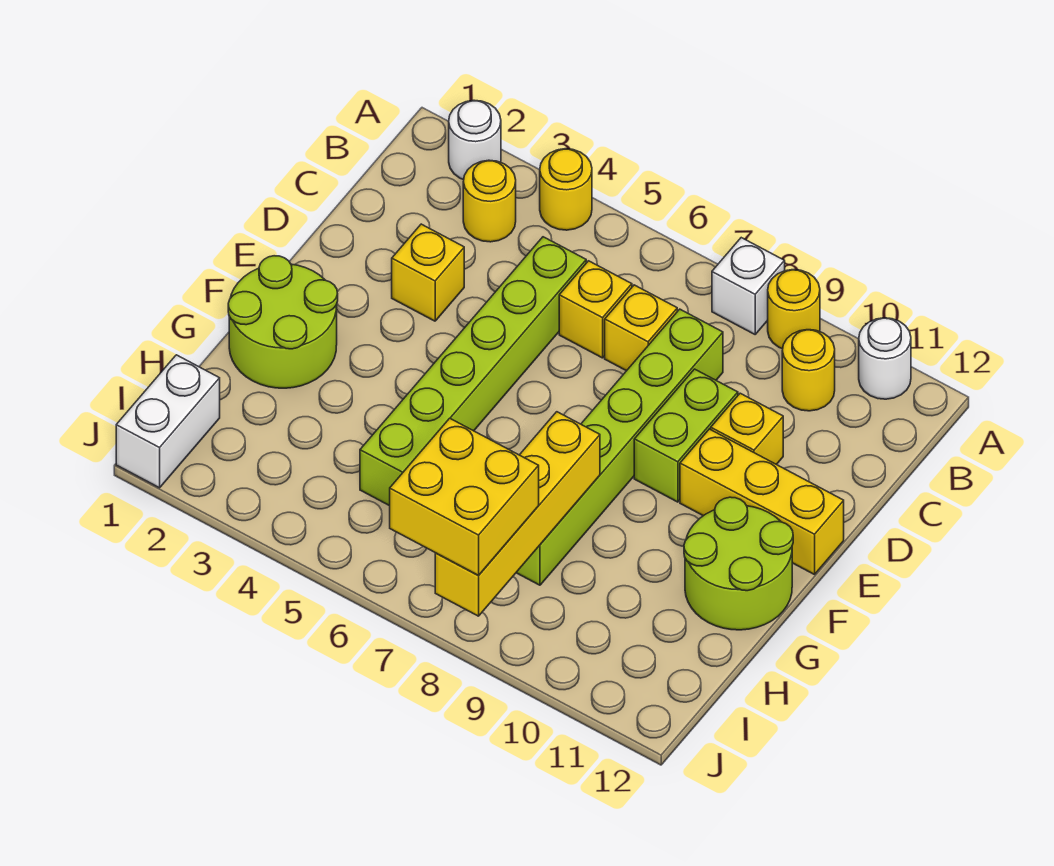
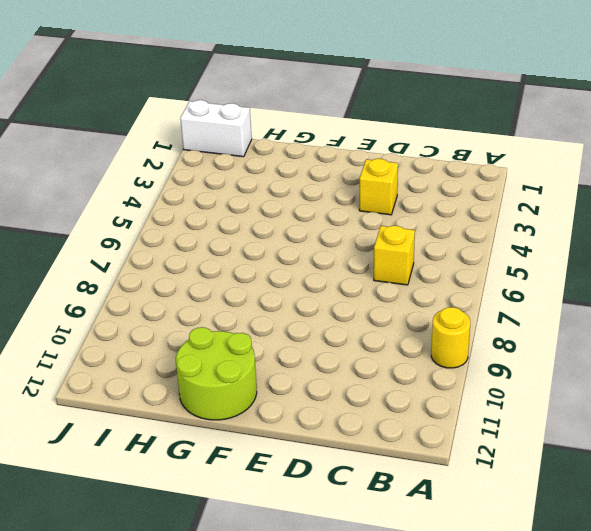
none -> white round brick A2 level 1
none -> yellow round brick A4 level 1
none -> white brick A8 level 1

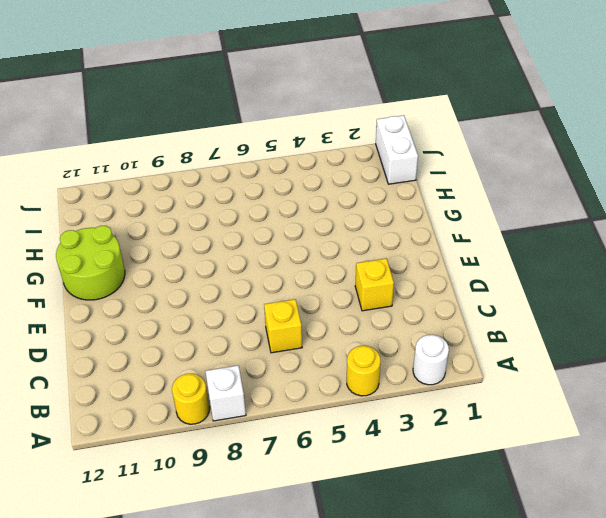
none -> white round brick A11 level 1
none -> yellow round brick B3 level 1
none -> yellow round brick B10 level 1

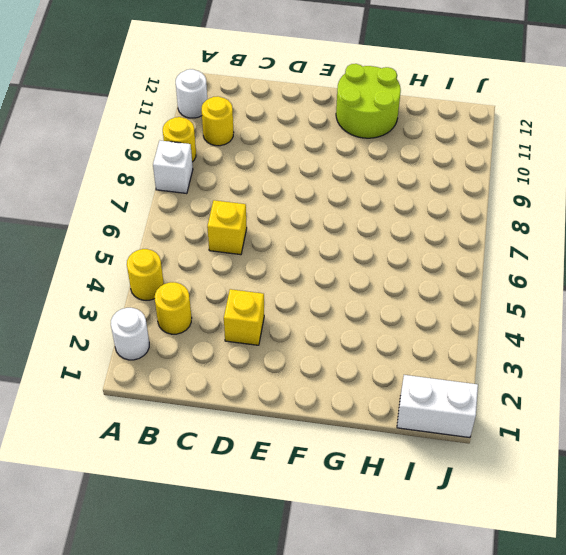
none -> lime brick C5:H5 level 1
none -> yellow brick C7 level 1
none -> lime brick C8:H8 level 1

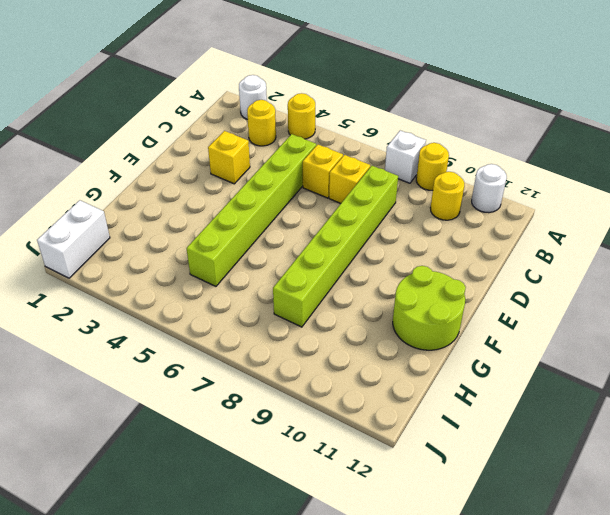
none -> lime brick D9:E9 level 1
none -> yellow brick D10 level 1
none -> yellow brick E10:E12 level 1

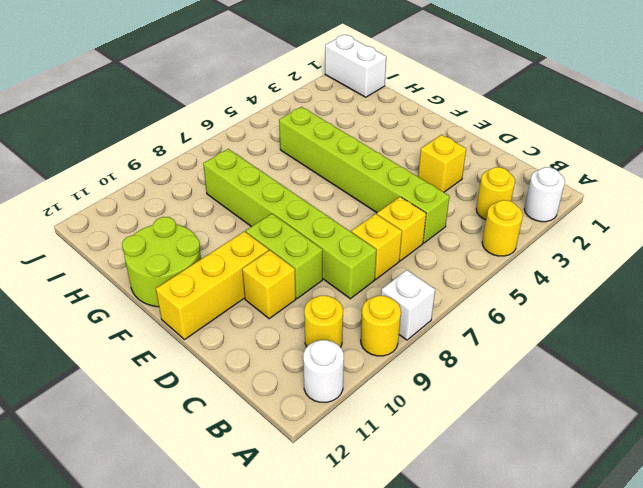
none -> lime round brick F1:G2 level 1
none -> yellow brick G8:J8 level 2
none -> yellow brick I7:J8 level 3

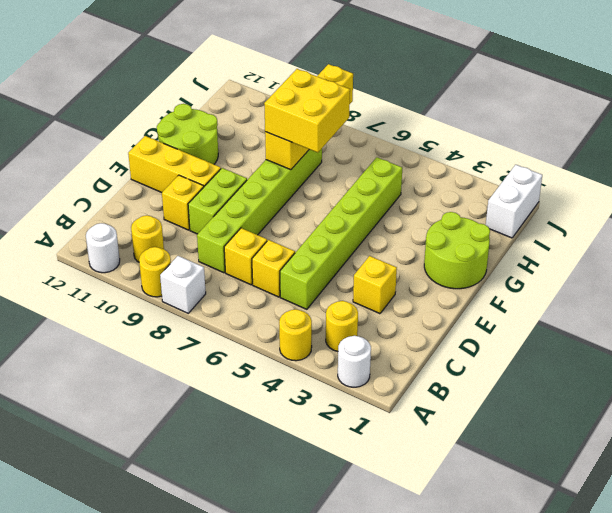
yellow brick G7:H8 level 3 -> yellow brick I7:J8 level 3

